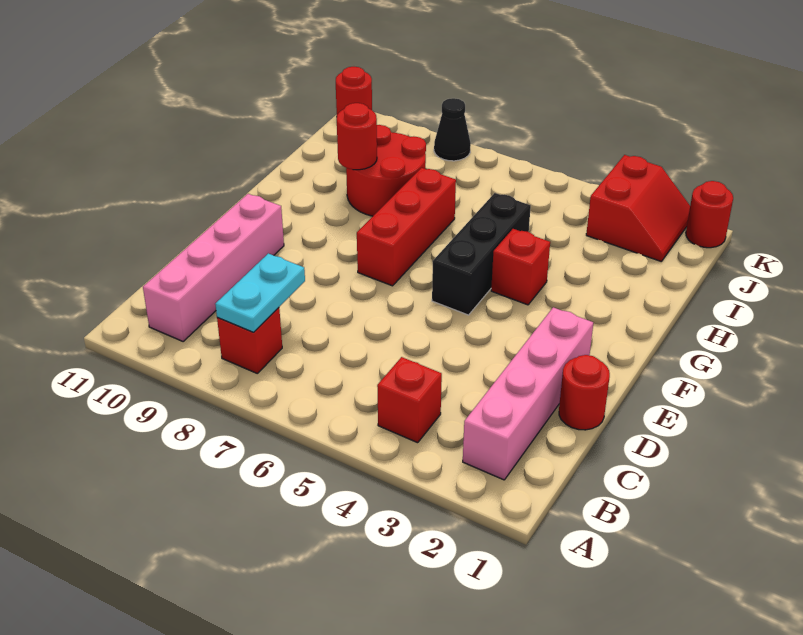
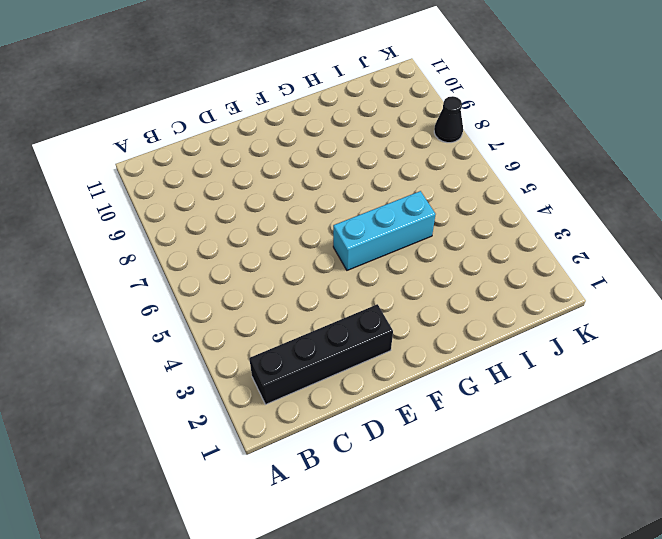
black brick B2:E2 level 1 -> pink brick B2:E2 level 1
cyan brick F5:H5 level 1 -> black brick F5:H5 level 1
none -> red brick B4 level 1
none -> red brick B8 level 1
none -> pink brick B10:E10 level 1

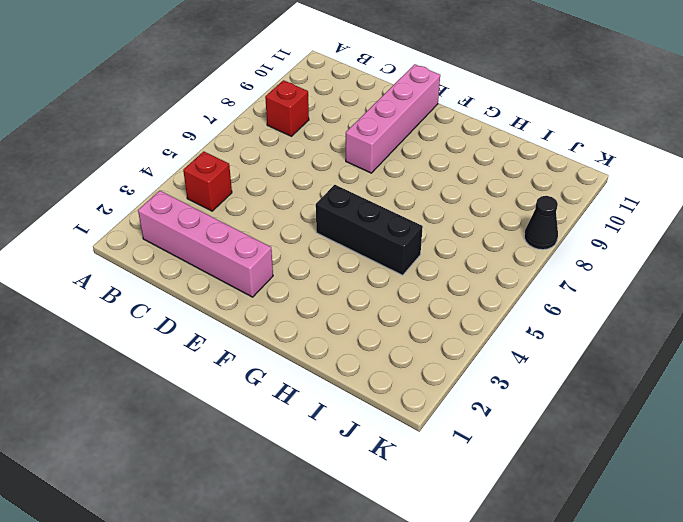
pink brick E8:E11 level 1 -> pink brick B10:E10 level 1
none -> red round brick D1 level 1
none -> red brick F7:H7 level 1
none -> red brick G4 level 1

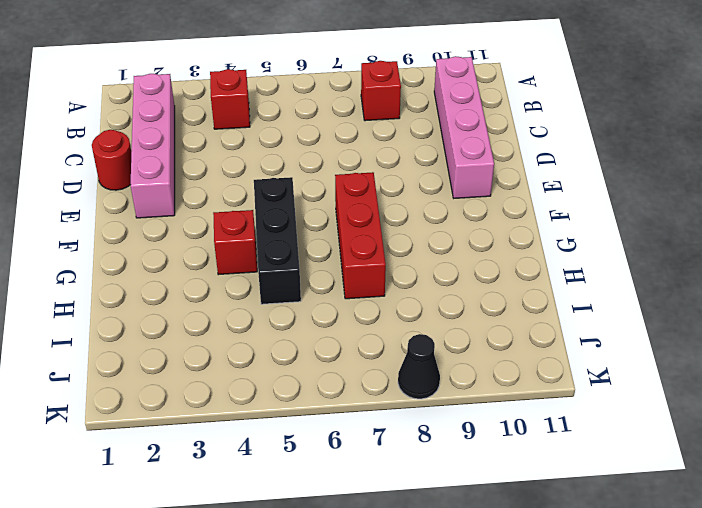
none -> red round brick H8:I9 level 1
none -> red slope J2:K3 level 1 top 3
none -> red round brick K1 level 1

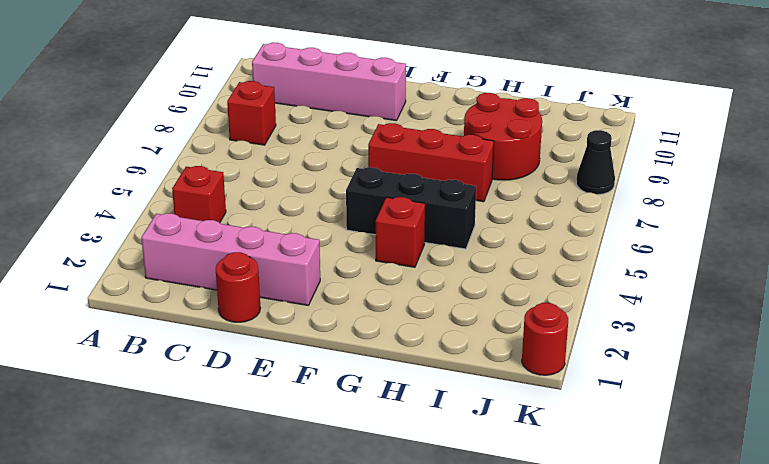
none -> red slope J2:K3 level 1 top 3
none -> red round brick K11 level 1
none -> cyan plate B8:C8 level 2

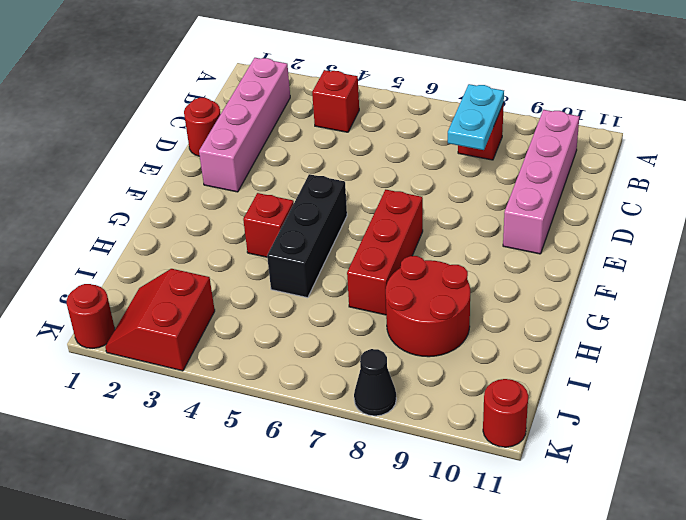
none -> red round brick H9 level 2

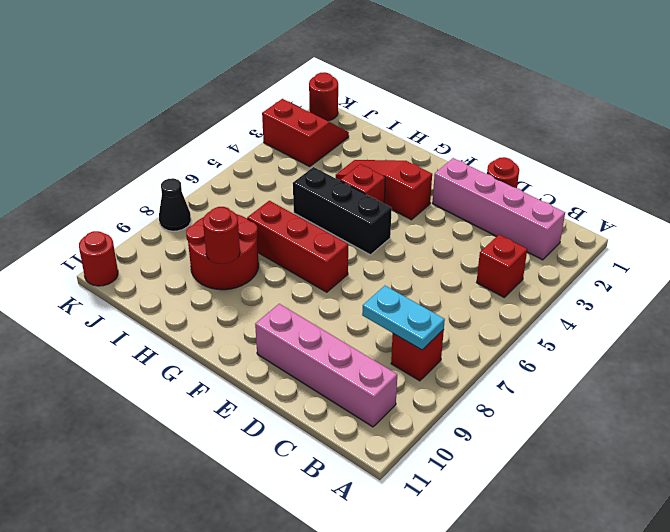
red slope F3:H3 level 1 top F -> none

